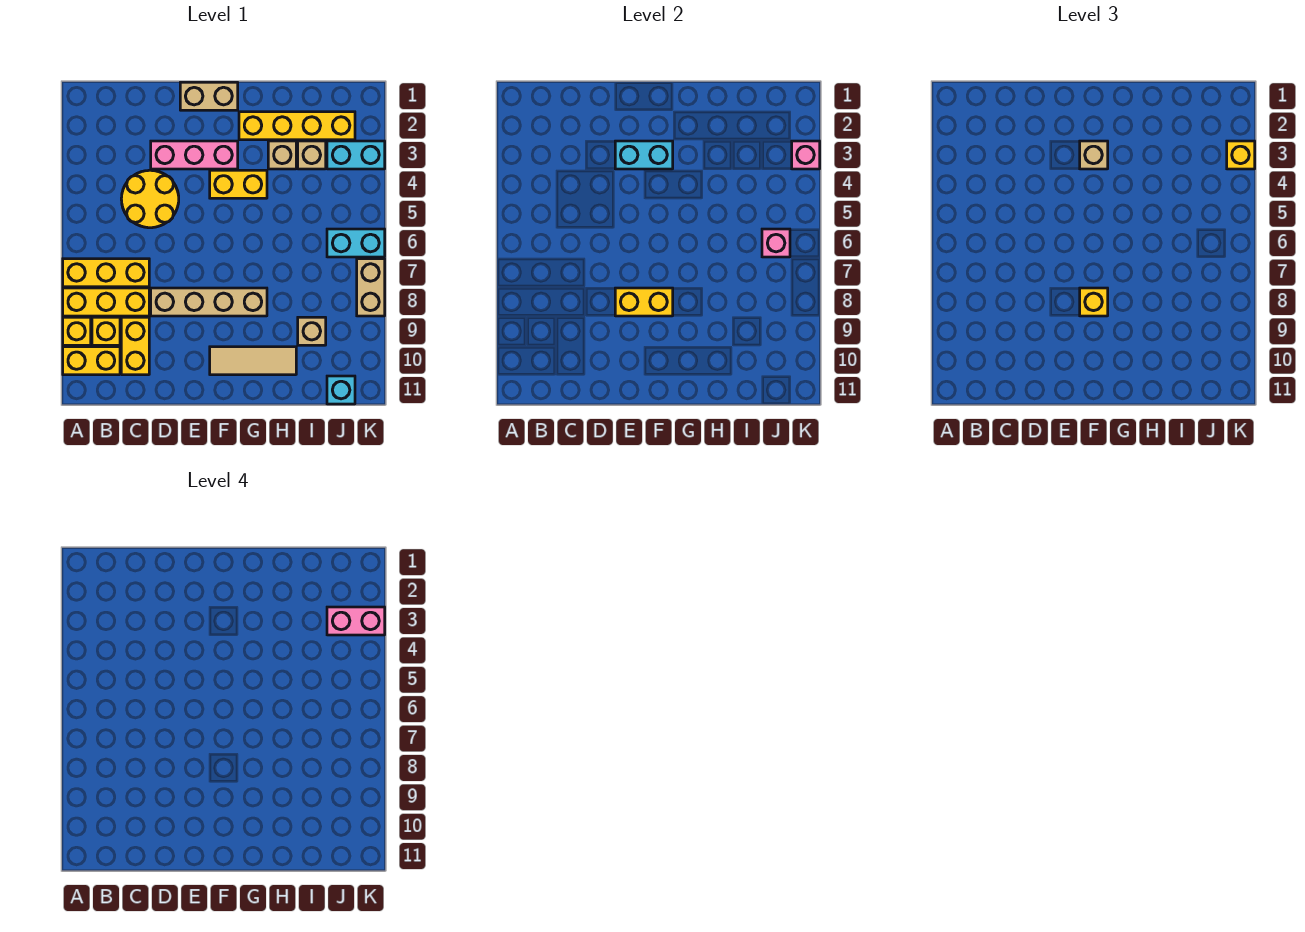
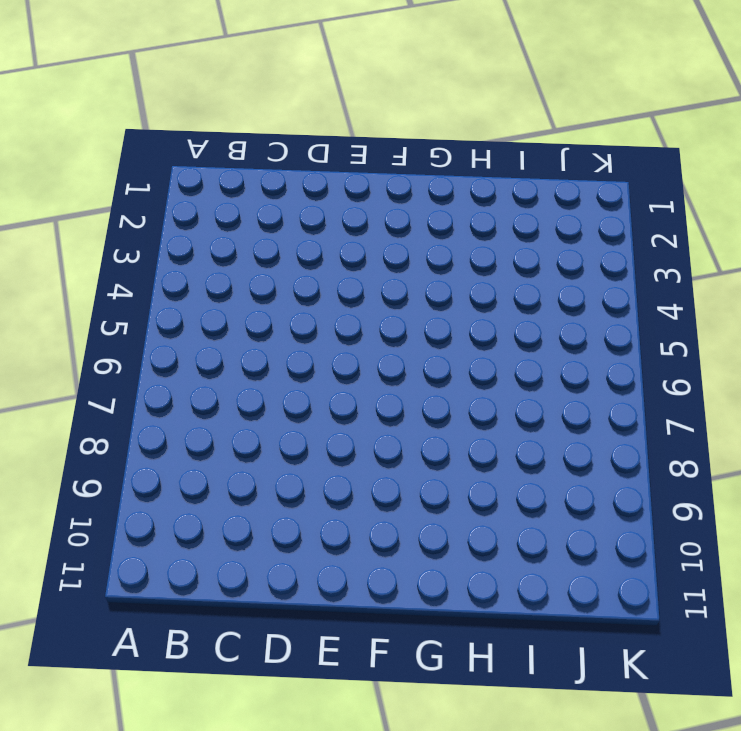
none -> yellow brick A7:C7 level 1
none -> yellow brick A8:C8 level 1
none -> yellow brick A9 level 1

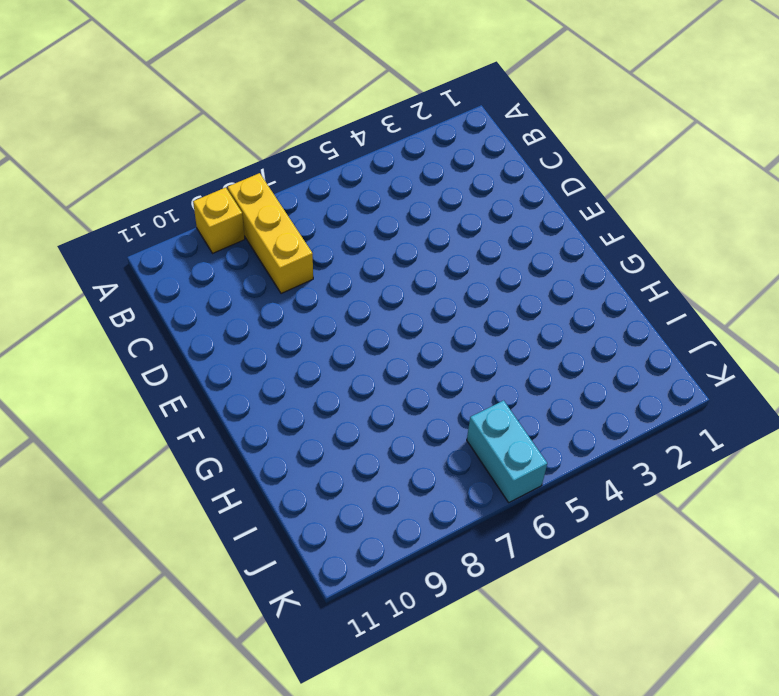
none -> yellow brick A7:C7 level 1
none -> yellow brick A10:B10 level 1
none -> yellow brick B9 level 1

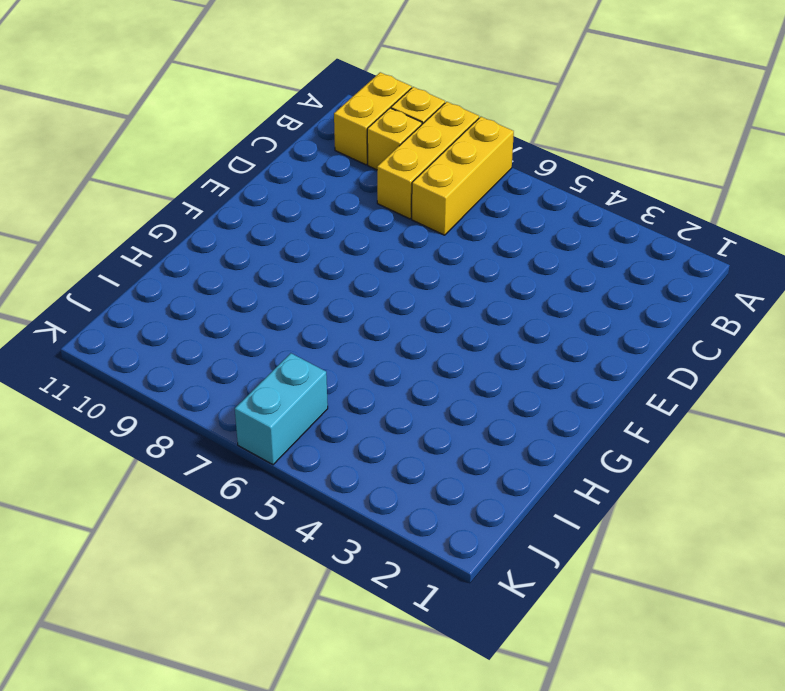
none -> yellow round brick C4:D5 level 1
none -> yellow brick C9:C10 level 1
none -> pink brick D3:F3 level 1

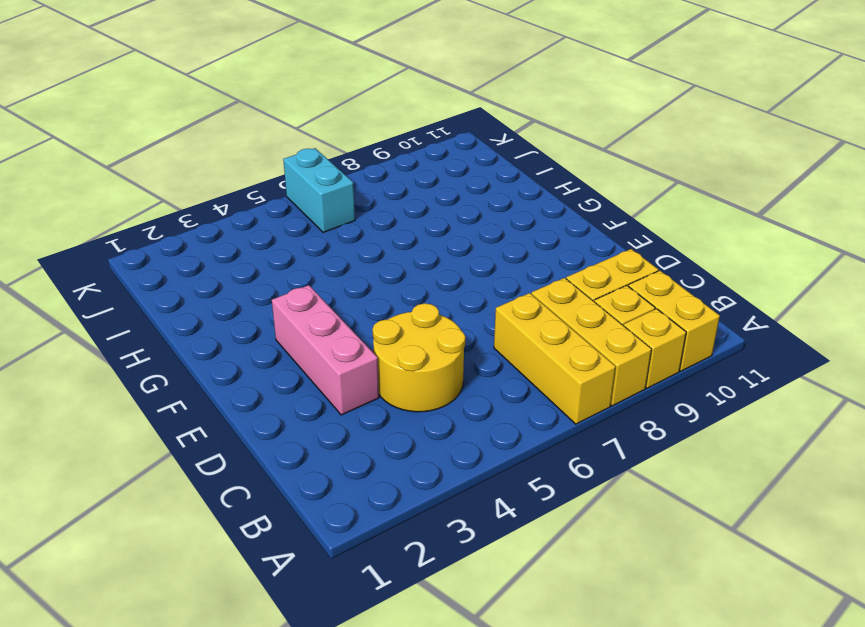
none -> tan brick D8:G8 level 1
none -> tan brick E1:F1 level 1
none -> yellow brick F4:G4 level 1

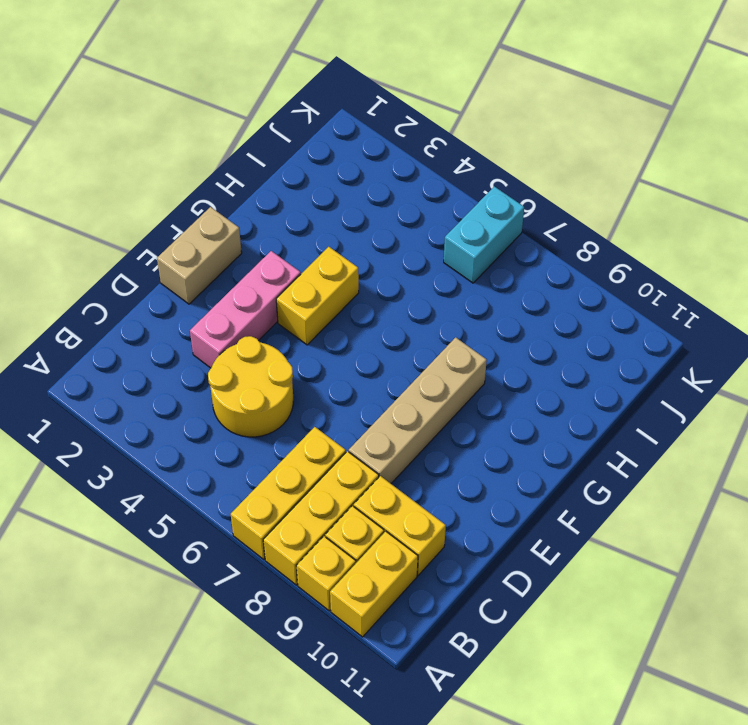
none -> tan tile F10:H10 level 1
none -> yellow brick G2:J2 level 1
none -> tan brick H3 level 1

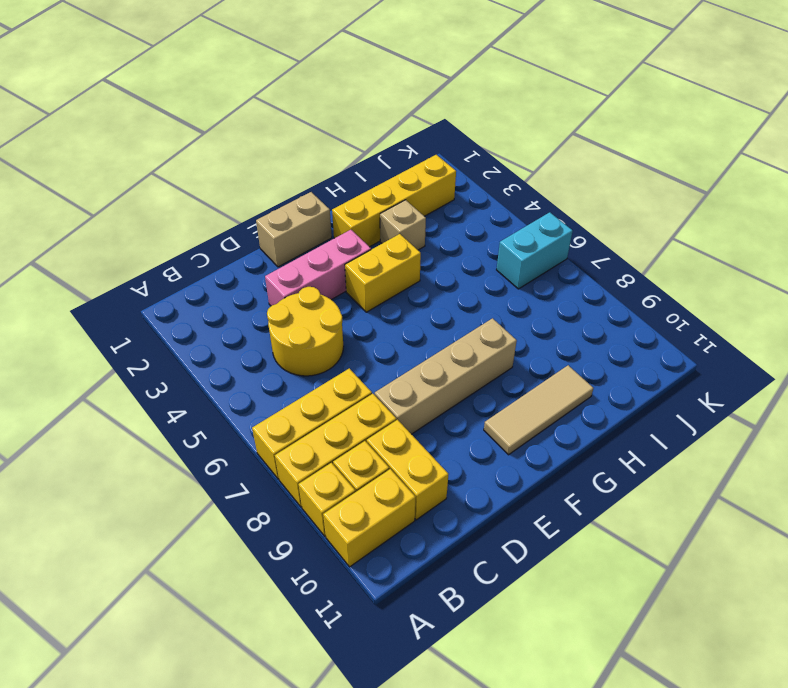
none -> tan brick I3 level 1
none -> tan brick I9 level 1
none -> cyan brick J3:K3 level 1

